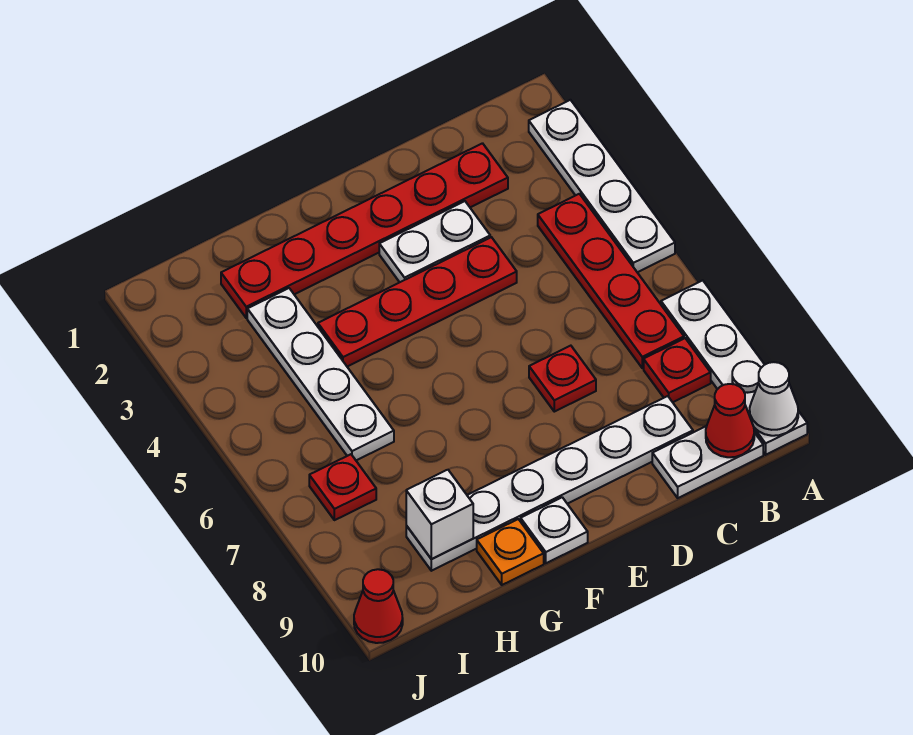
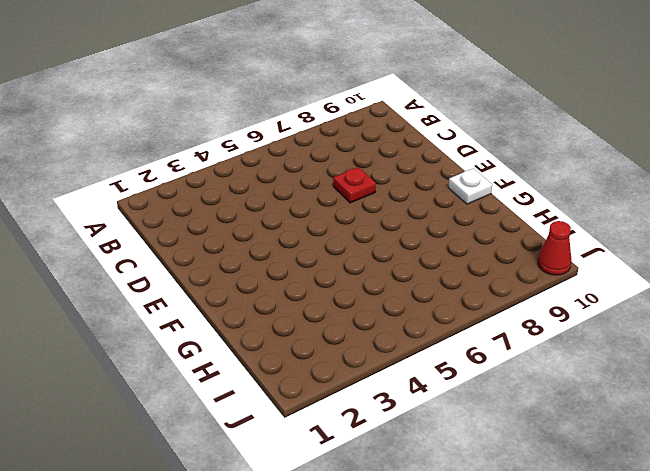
none -> white plate A2:A5 level 1
none -> white plate A7:A10 level 1
none -> red plate B4:B7 level 1

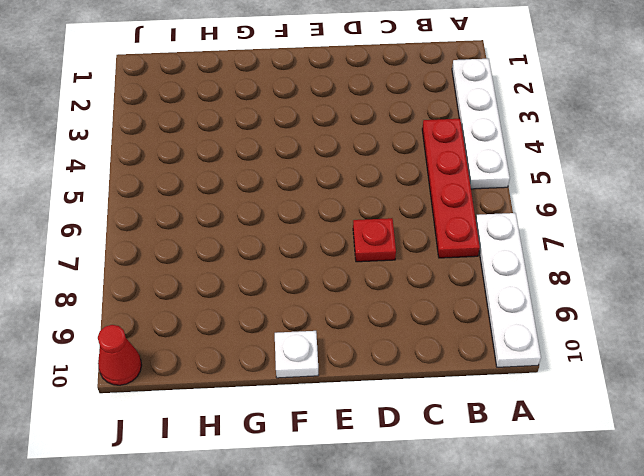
none -> red plate B8 level 1
none -> white plate B10:C10 level 1
none -> red plate C2:H2 level 1

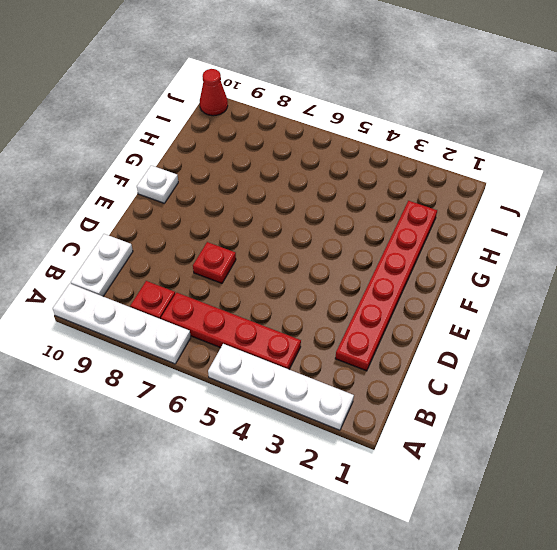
none -> white plate C9:H9 level 1
none -> white plate D3:E3 level 1
none -> red plate D4:G4 level 1

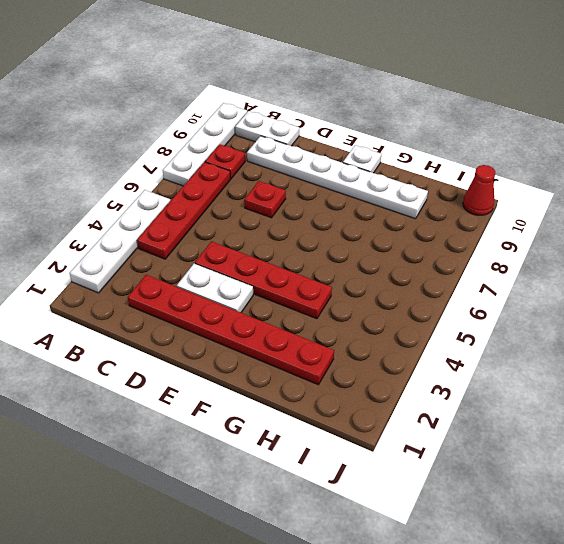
none -> orange plate G10 level 1
none -> white plate H3:H6 level 1
none -> red plate I7 level 1

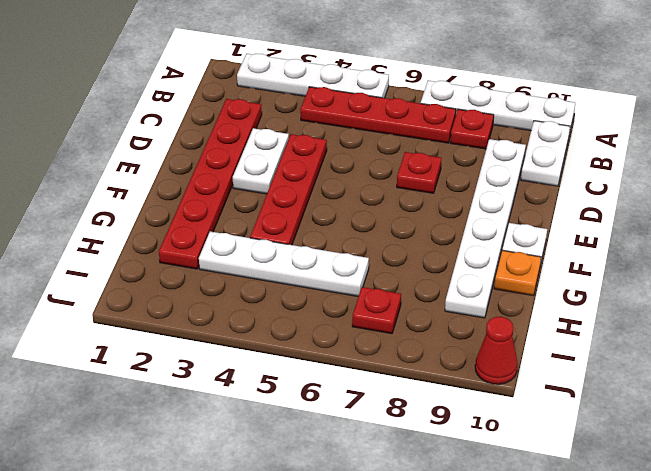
none -> white cone A10 level 2
none -> red cone B10 level 2
none -> white brick H9 level 2

